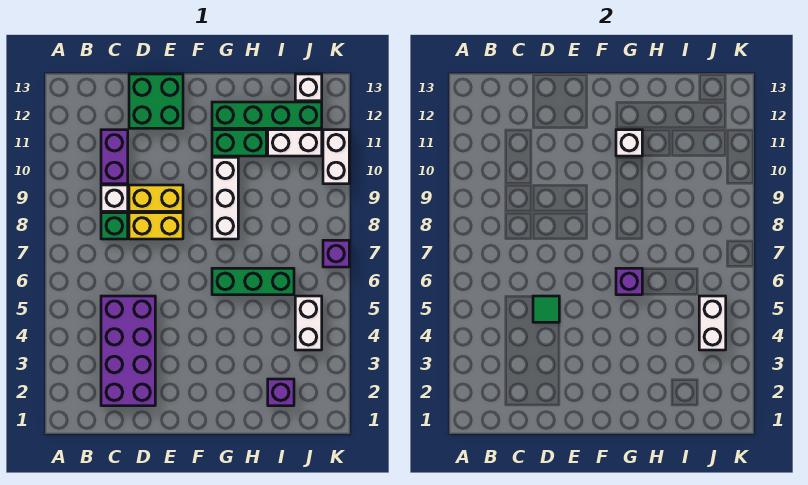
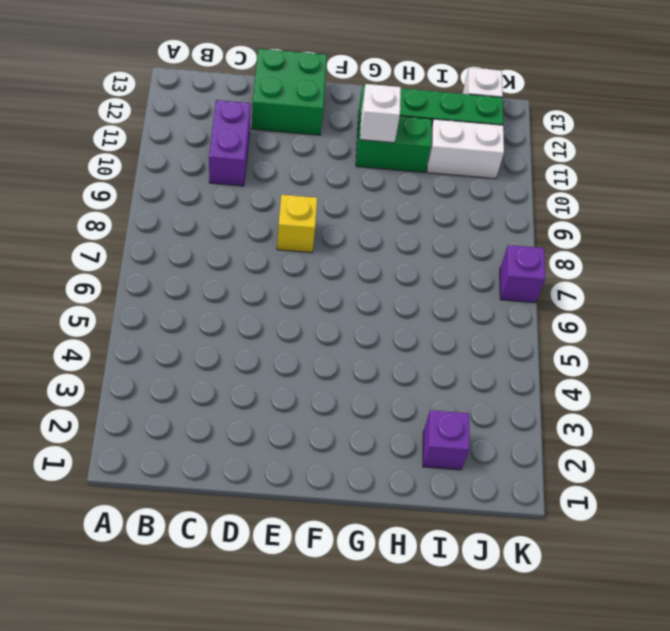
yellow brick E8 level 1 -> yellow brick D8:E8 level 1
none -> purple brick C2:D5 level 1
none -> green brick C8 level 1
none -> white brick C9 level 1

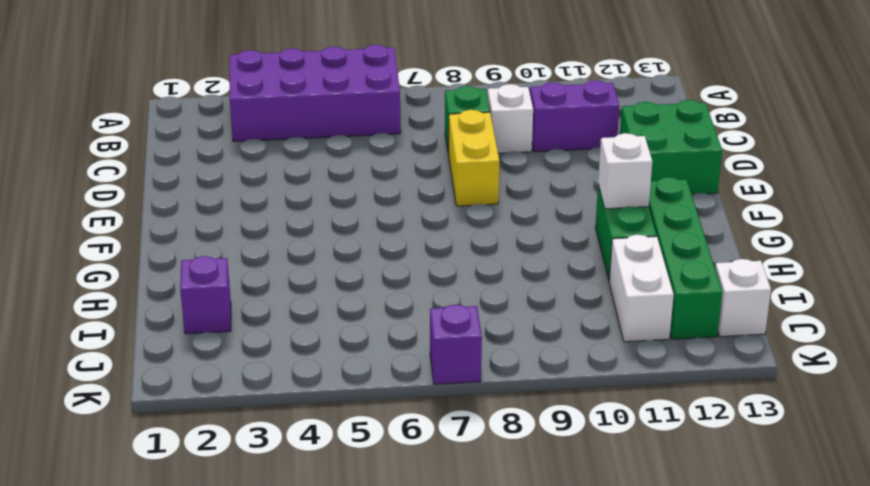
purple brick A3:B6 level 1 -> purple brick C2:D5 level 1
none -> yellow brick D9:E9 level 1
none -> green brick G6:I6 level 1
none -> white brick G8:G10 level 1

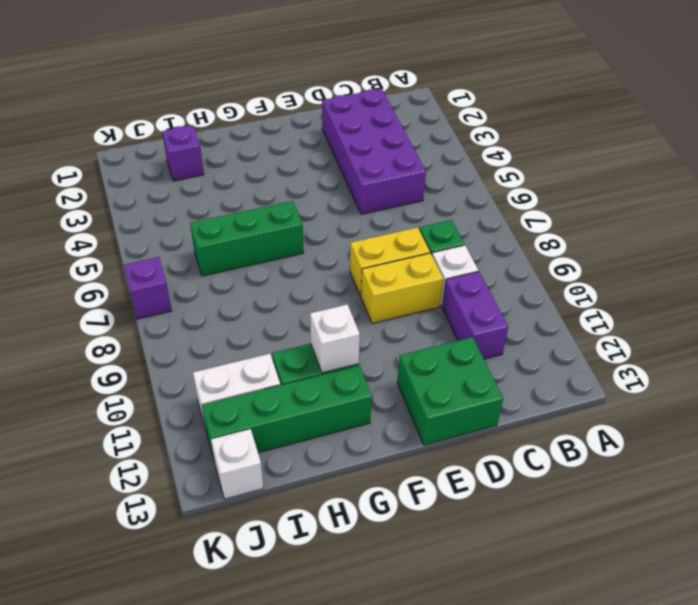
none -> white brick G8:G10 level 1
none -> white brick J4:J5 level 1
none -> white brick K10:K11 level 1

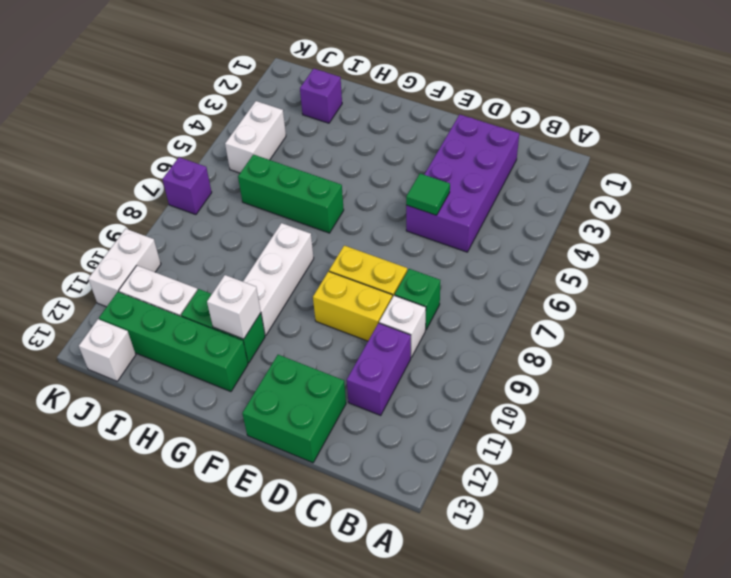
none -> purple brick G6 level 2
none -> white brick J4:J5 level 2

